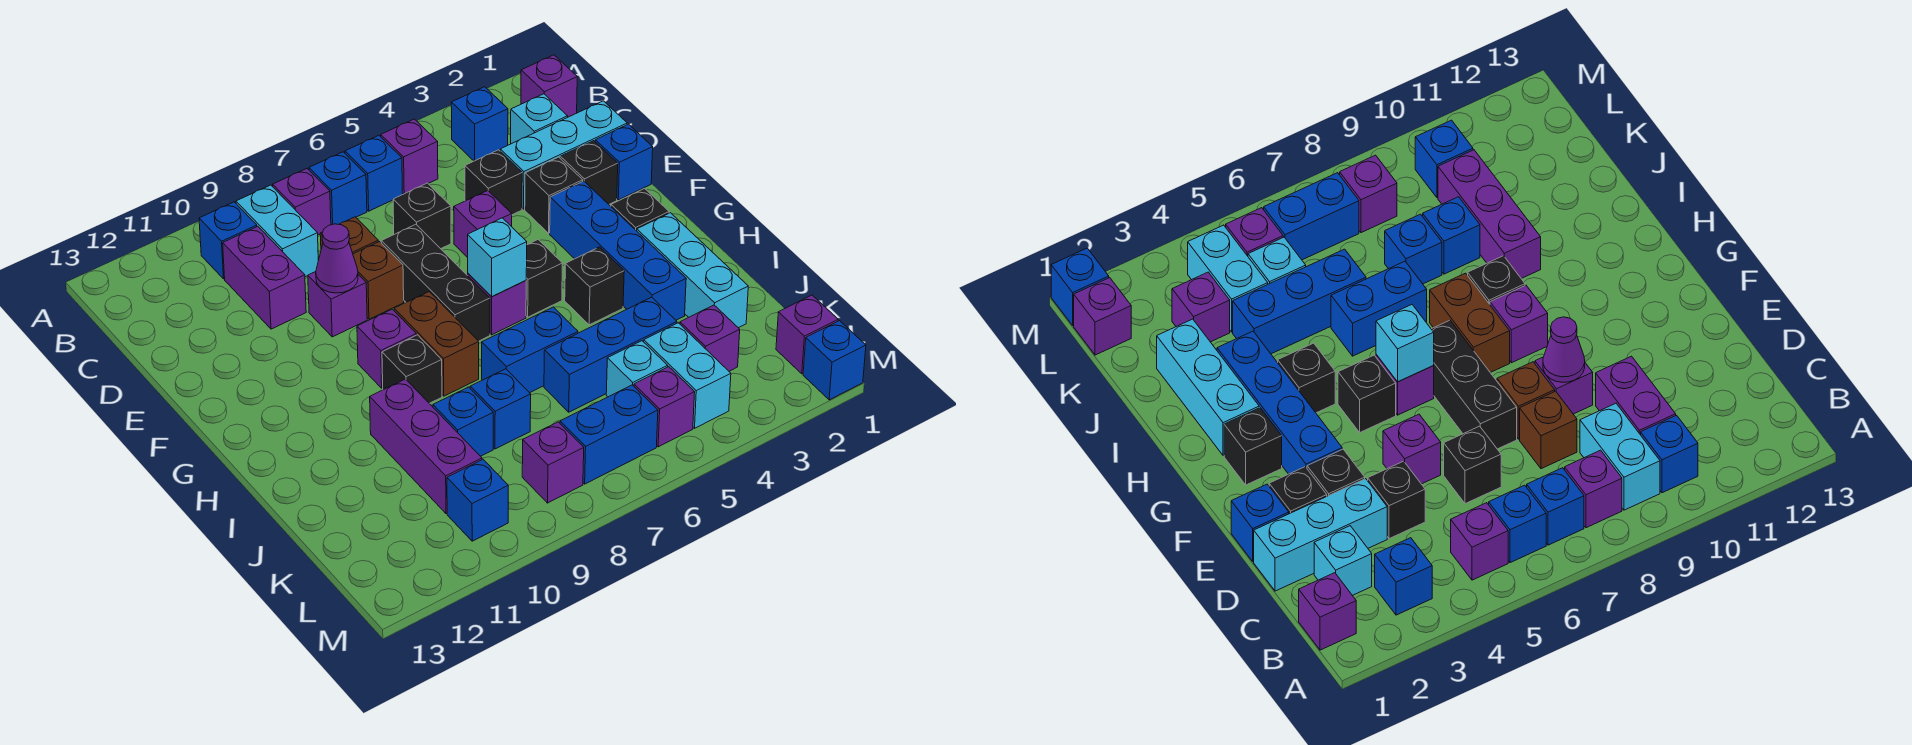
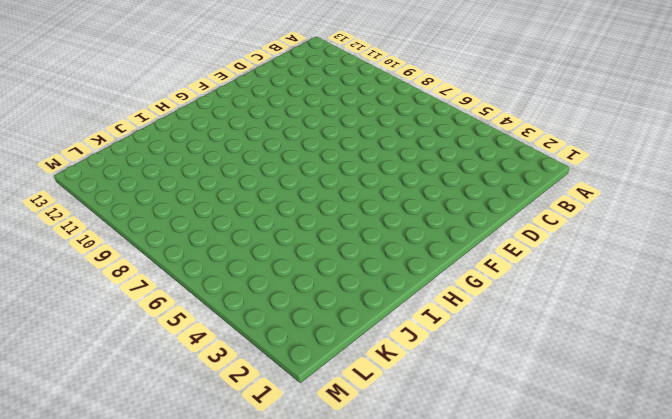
none -> purple brick B1 level 1
none -> blue brick B3 level 1
none -> purple brick B5 level 1
none -> blue brick B6 level 1

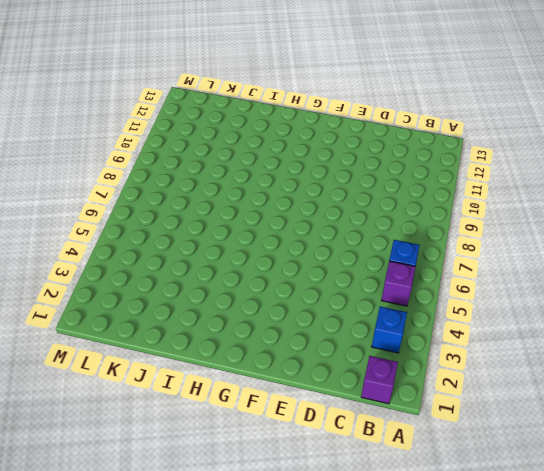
none -> blue brick B7 level 1
none -> purple brick B8 level 1
none -> cyan brick B9:C9 level 1
none -> blue brick B10 level 1

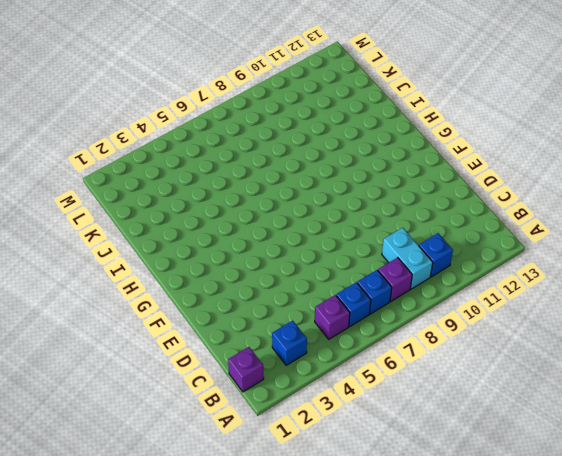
none -> cyan brick C2 level 1
none -> purple brick C10:D10 level 1
none -> cyan brick D1:D3 level 1
none -> black brick D4 level 1

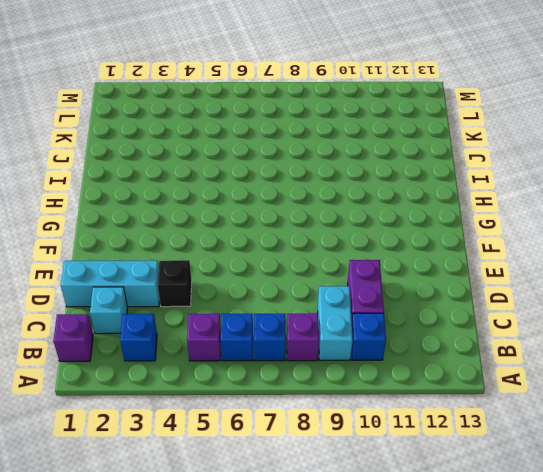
none -> black brick D6 level 1
none -> brown brick D8 level 1
none -> blue brick E1 level 1
none -> black brick E2 level 1

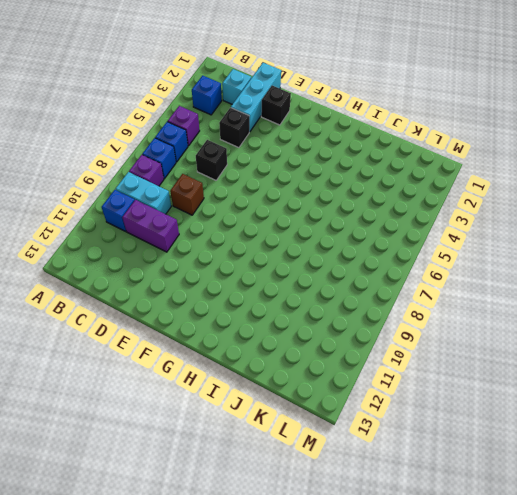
none -> purple brick B1 level 1
none -> blue brick E1 level 1
none -> black brick E3 level 1
none -> purple brick E5 level 1

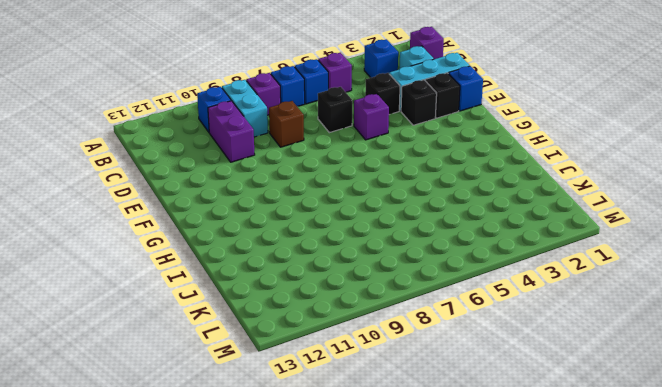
none -> black brick E7:G7 level 1
none -> brown brick E8 level 1
none -> purple brick E9 level 1
none -> blue brick F3:I3 level 1

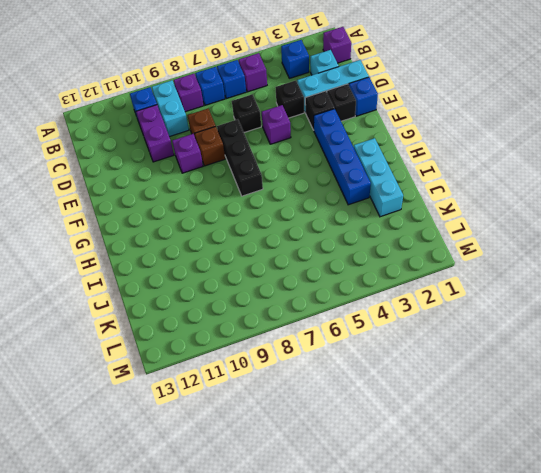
none -> black brick G2 level 1
none -> black brick G5 level 1
none -> purple brick G6 level 1
none -> brown brick G8:H8 level 1

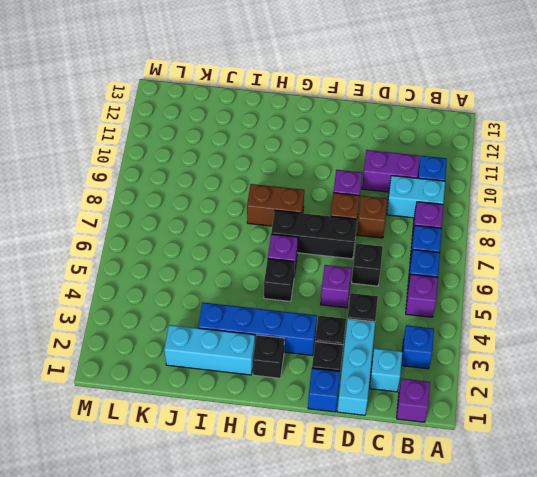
none -> purple brick G9 level 1
none -> black brick H4 level 1
none -> black brick H9 level 1
none -> blue brick I6:I7 level 1

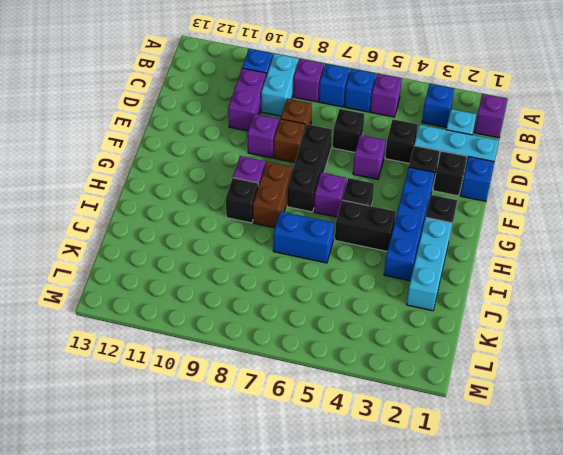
black brick H4:H5 level 1 -> black brick H4 level 1
none -> purple brick I10:K10 level 1
none -> blue brick J4:J6 level 1
none -> blue brick J8 level 1
none -> blue brick J9 level 1

